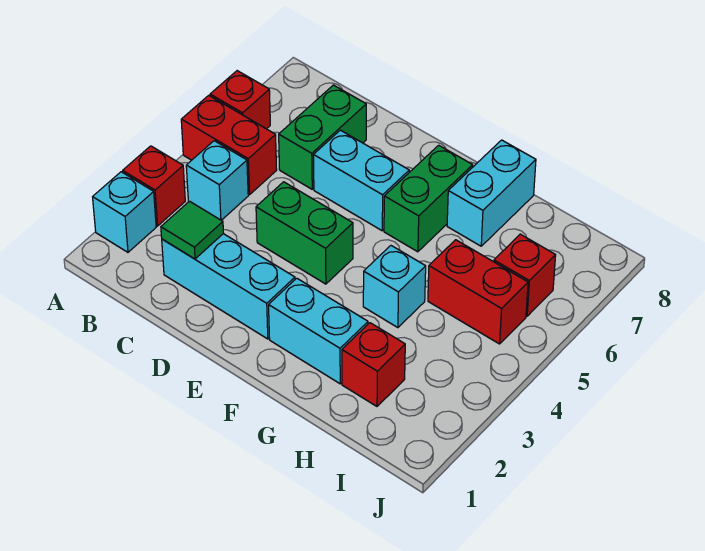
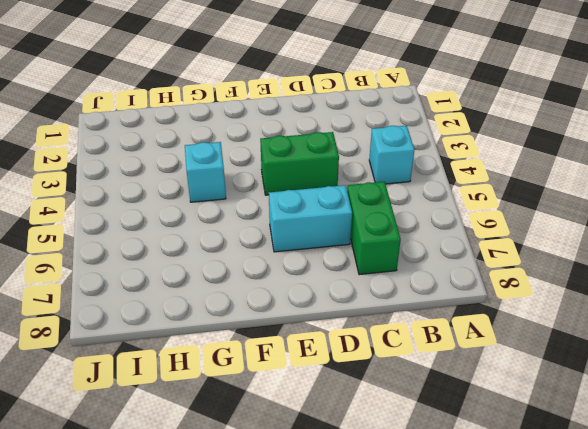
none -> cyan brick A2 level 1
none -> red brick A3 level 1
none -> red brick A5:B5 level 1

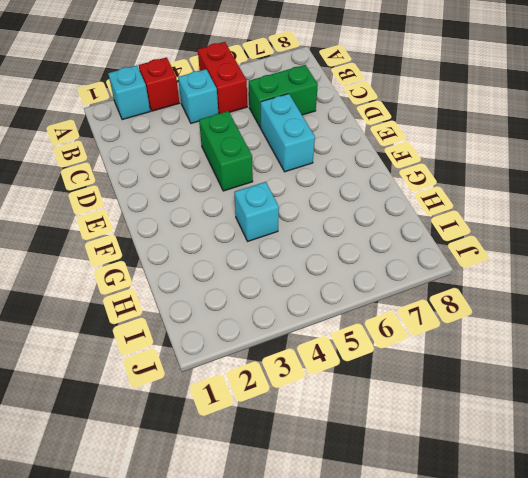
none -> red brick A6 level 1
none -> cyan brick C2:E2 level 1
none -> cyan brick F2:G2 level 1

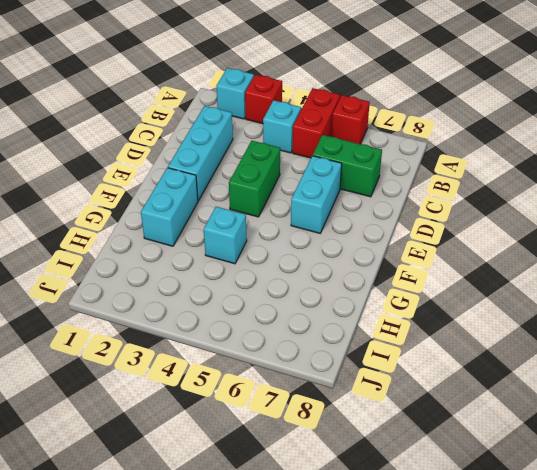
none -> green brick F6:F7 level 1
none -> cyan brick G7:G8 level 1
none -> red brick H2 level 1

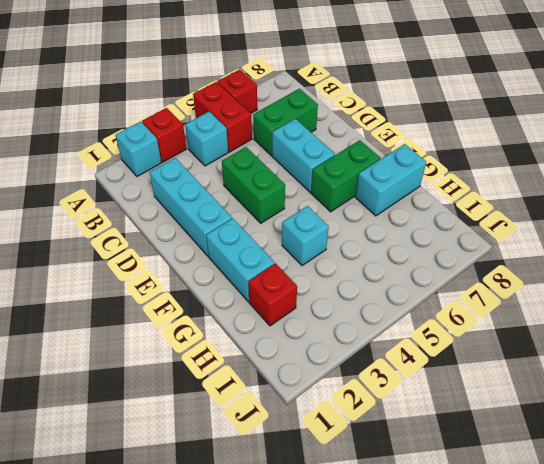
none -> red brick H5:I5 level 1
none -> red brick I6 level 1
none -> green tile C2 level 2

